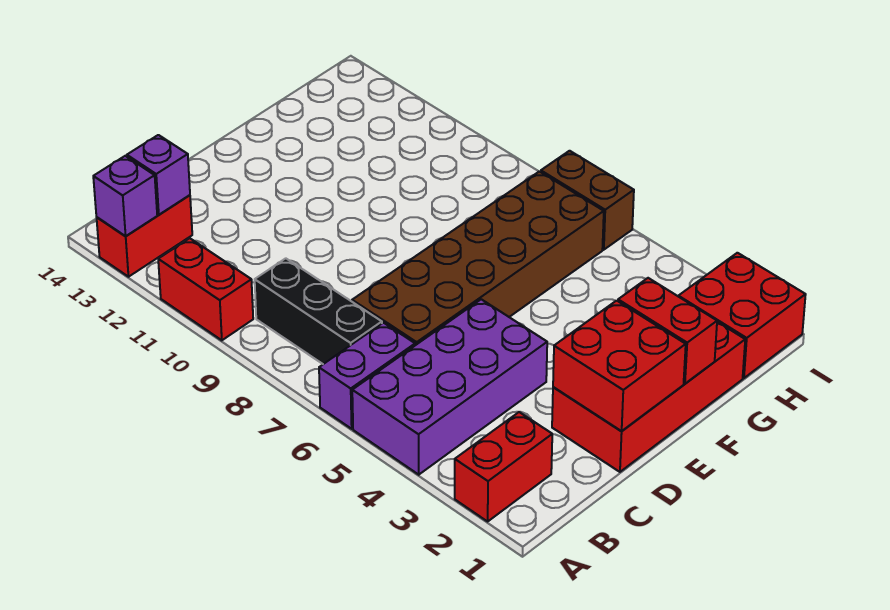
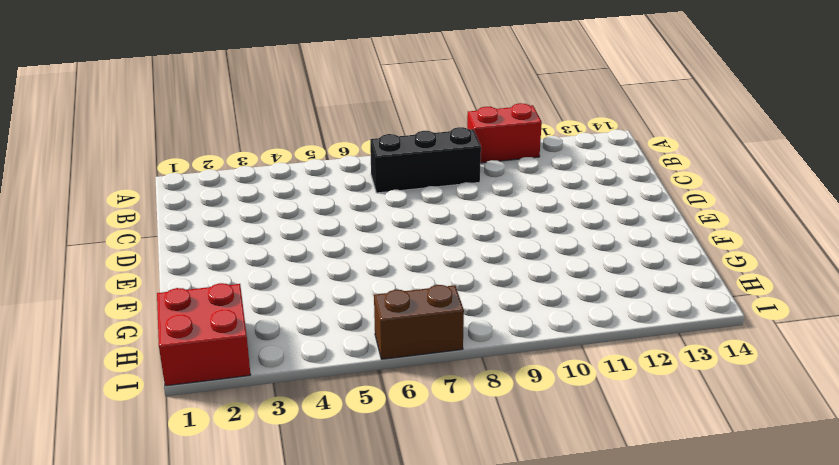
none -> red brick A2:B2 level 1
none -> purple brick A4:D5 level 1
none -> purple brick A6:B6 level 1

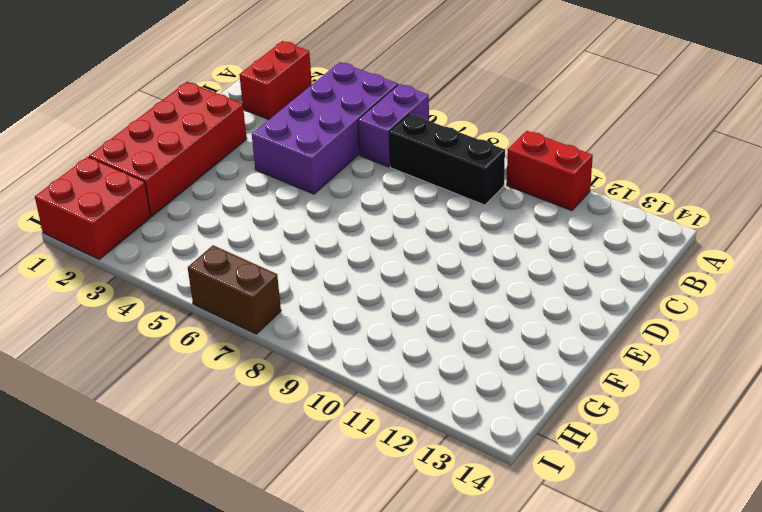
none -> red brick A13:B13 level 1
none -> brown brick C6:H7 level 1
none -> purple brick A13 level 2

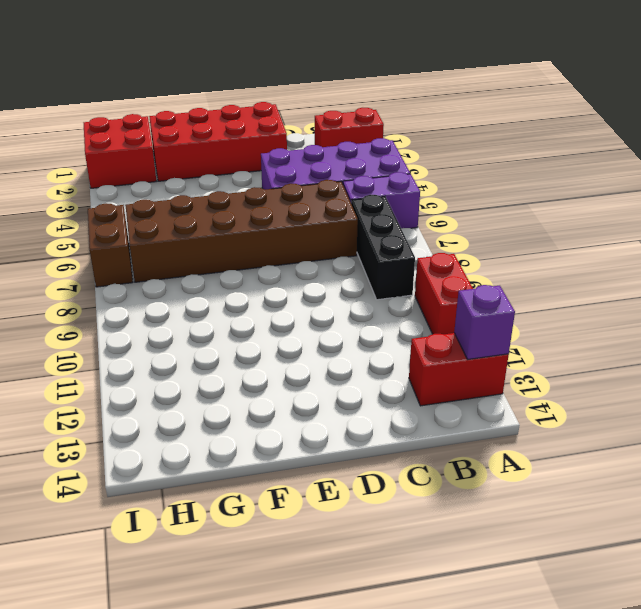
none -> purple brick B13 level 2
none -> red brick D1:E2 level 2
none -> red brick F1:F2 level 2

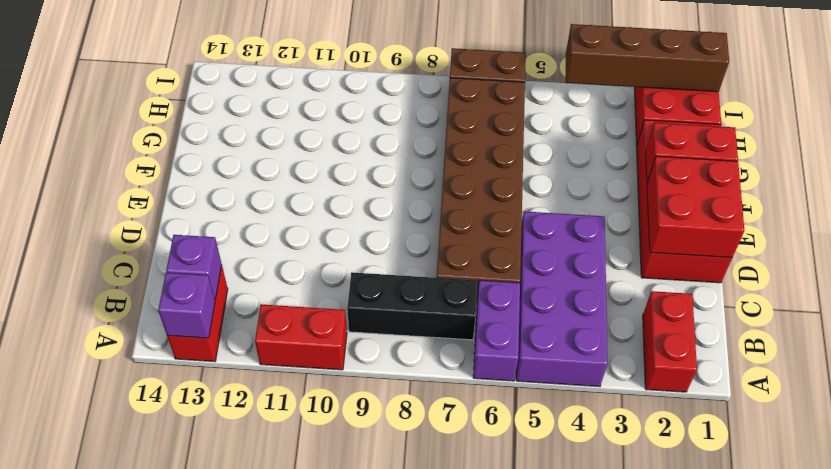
brown brick I1:I4 level 2 -> none

